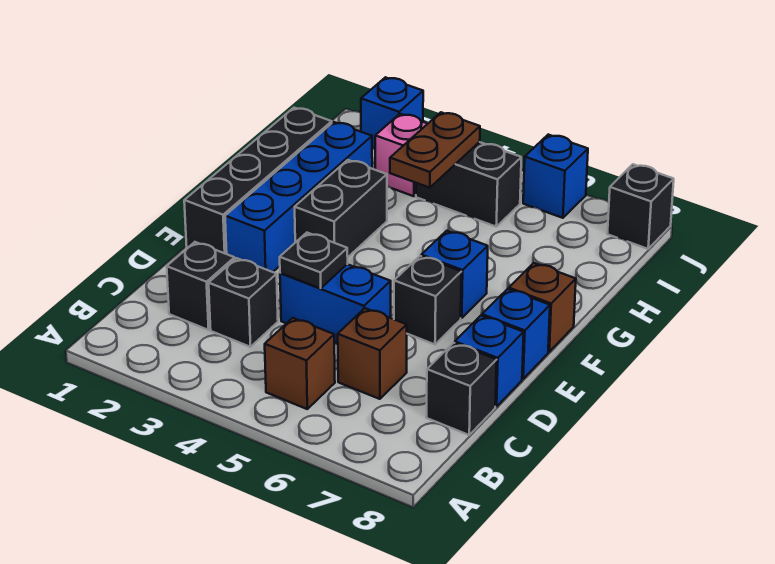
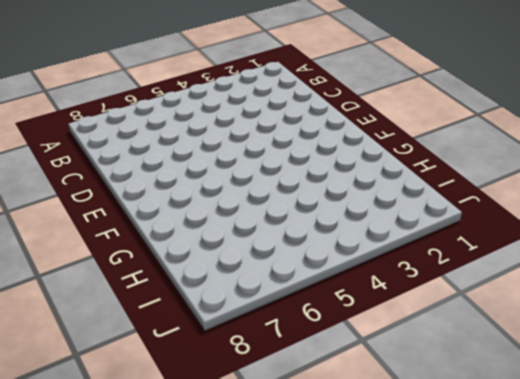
none -> brown brick B5 level 1
none -> black brick C2 level 1
none -> black brick C3 level 1

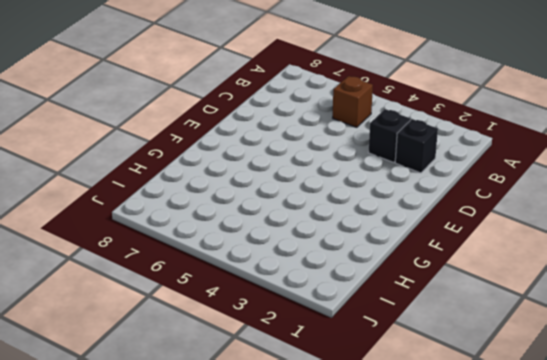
none -> brown brick C6 level 1
none -> black brick C8 level 1
none -> blue brick D4:D5 level 1

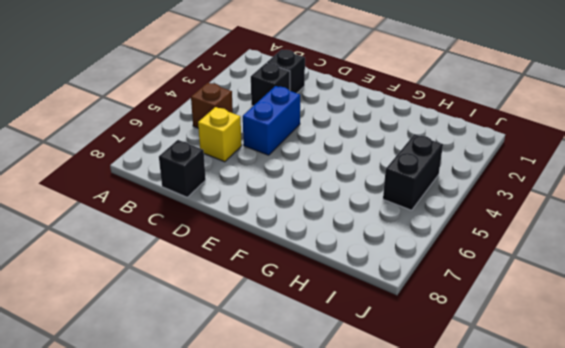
yellow brick C6 level 1 -> brown brick C6 level 1
none -> blue brick D8 level 1
none -> black brick E1:H1 level 1
none -> blue brick E2:H2 level 1

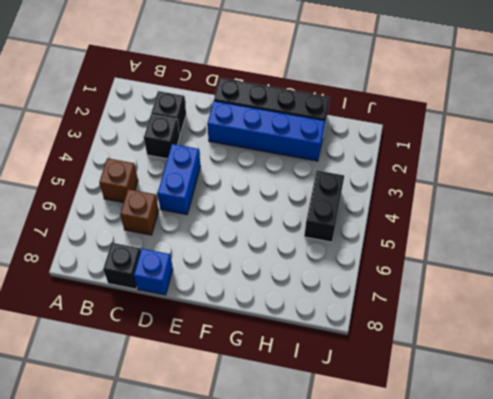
none -> black brick E6 level 1
none -> blue brick E8 level 1
none -> black brick F3:G3 level 1

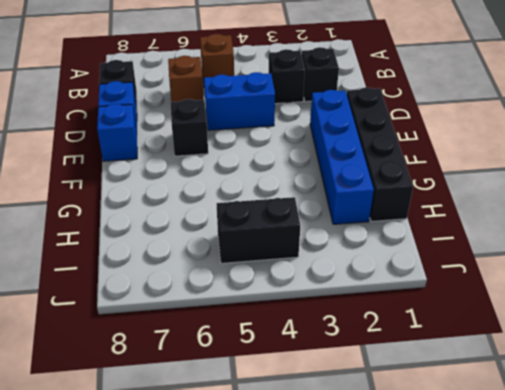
none -> black brick F3:G3 level 1
none -> blue brick F6 level 1
none -> brown brick F8 level 1

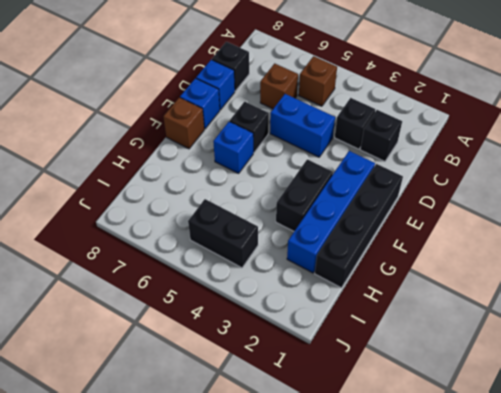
none -> pink brick I3 level 1
none -> blue brick J2 level 1
none -> blue brick J6 level 1

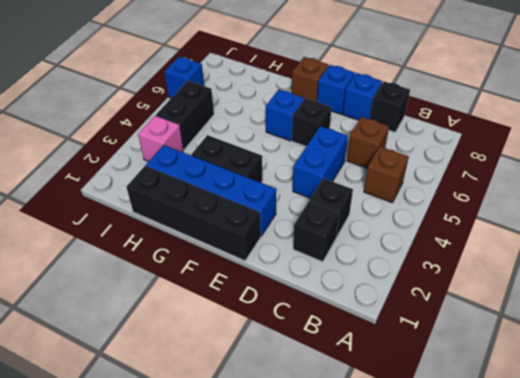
none -> blue brick J2 level 1
none -> black brick J8 level 1
none -> black plate D4 level 2

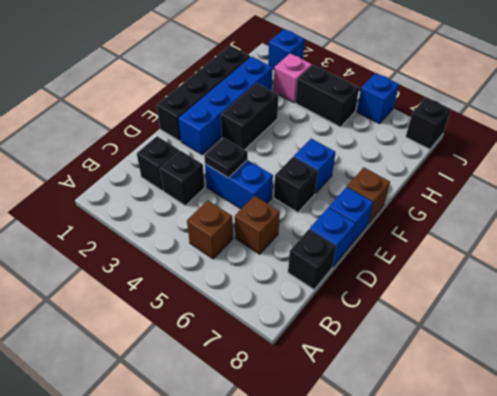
none -> brown plate H4:I4 level 2

